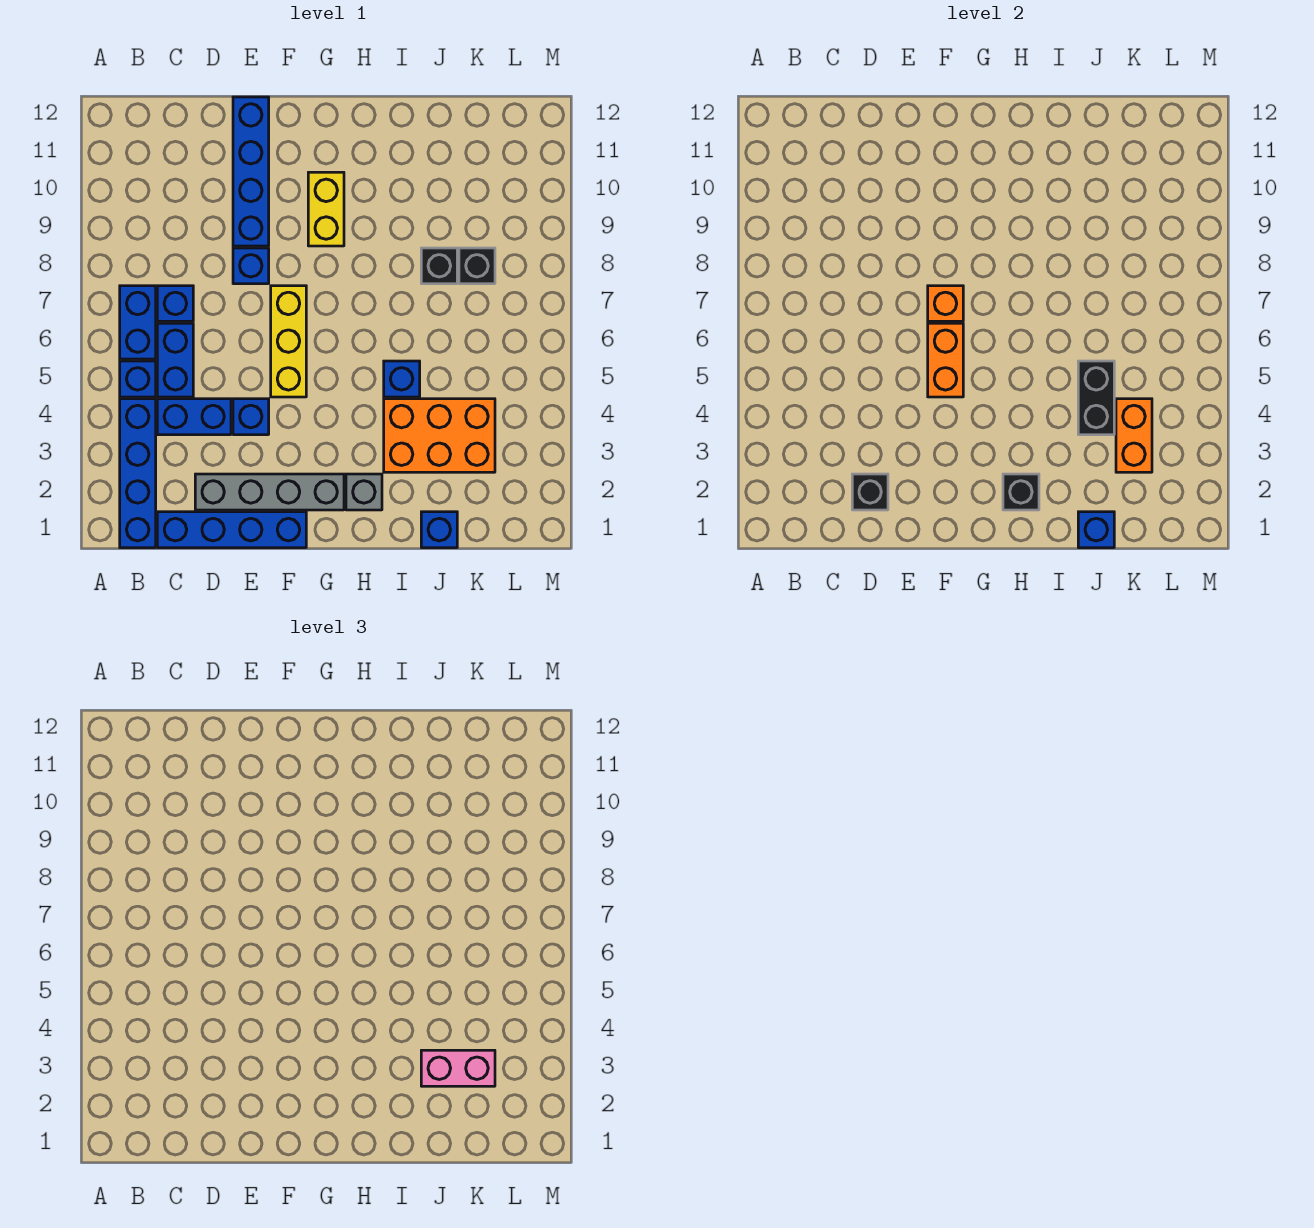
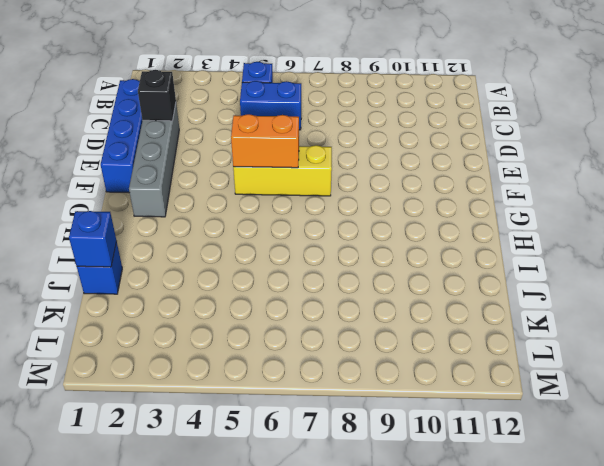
none -> blue brick B1:B4 level 1
none -> blue brick B6:B7 level 1
none -> blue brick C4:D4 level 1

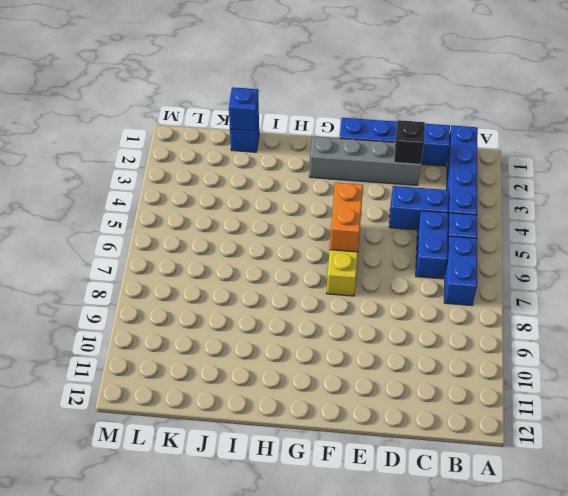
none -> blue brick C7 level 1
none -> blue brick E4 level 1
none -> blue brick E8 level 1

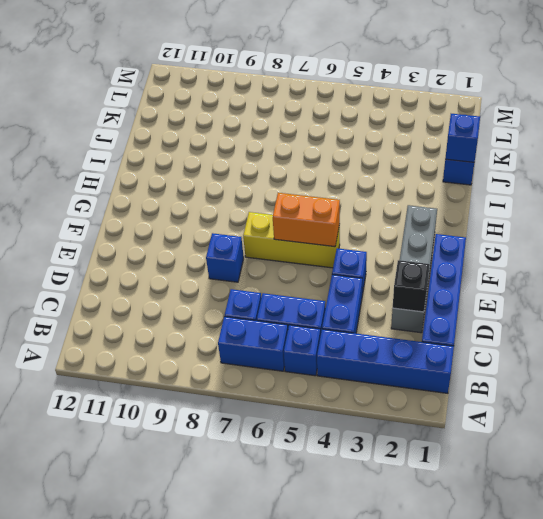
none -> blue brick E9:E12 level 1
none -> yellow brick G9:G10 level 1
none -> grey brick H2 level 1

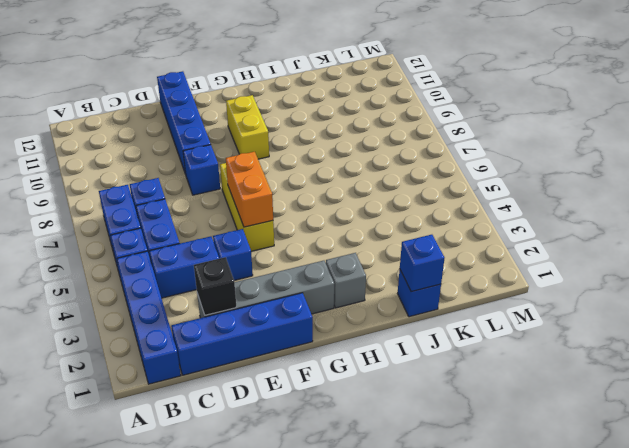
none -> orange brick I3:K4 level 1
none -> blue brick I5 level 1
none -> black brick J8 level 1

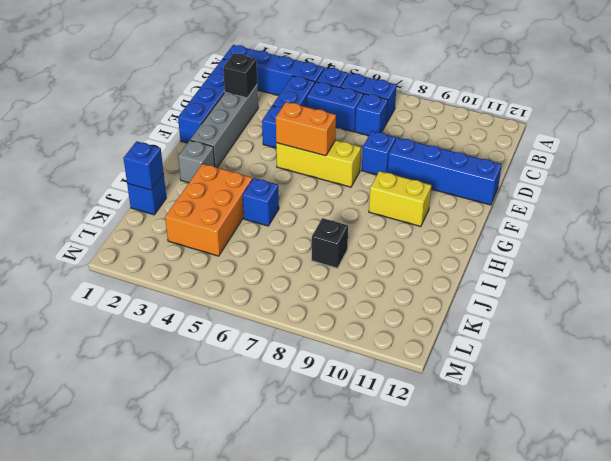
none -> black brick K8 level 1
none -> orange brick F7 level 2
none -> black brick H2 level 2

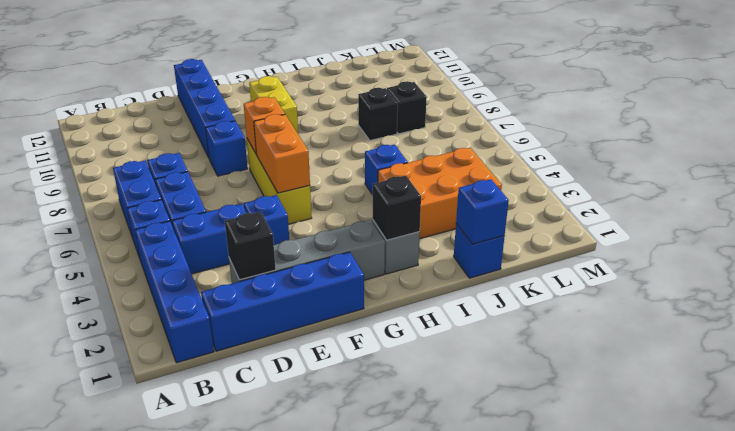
none -> black brick J4:J5 level 2
none -> orange brick K3:K4 level 2
none -> pink brick J3:K3 level 3

